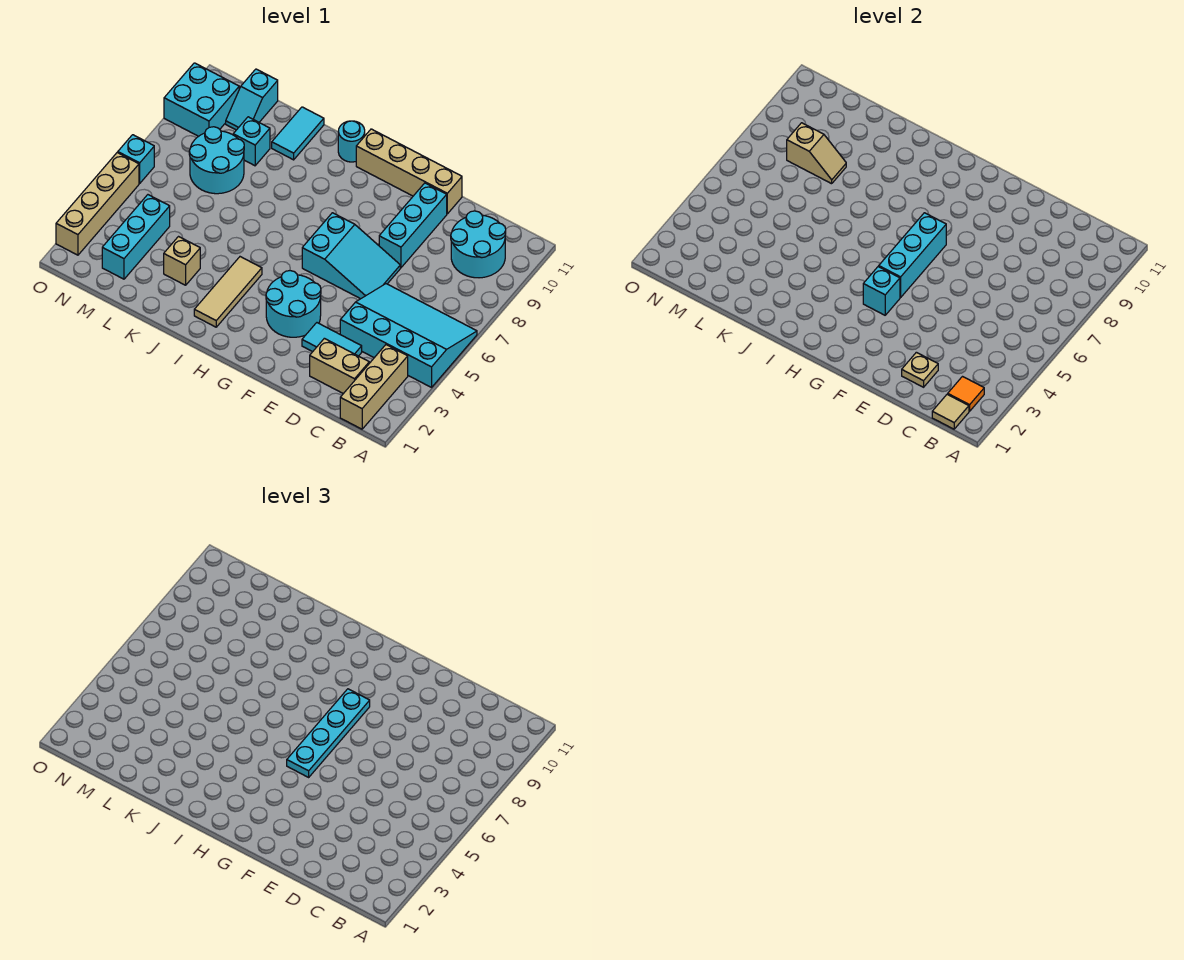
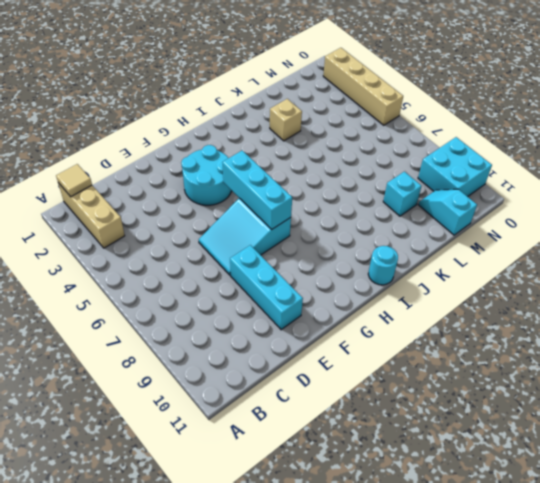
none -> cyan slope A4:D6 level 1 top 4
none -> cyan round brick B9:C10 level 1
none -> tan brick C2:D2 level 1

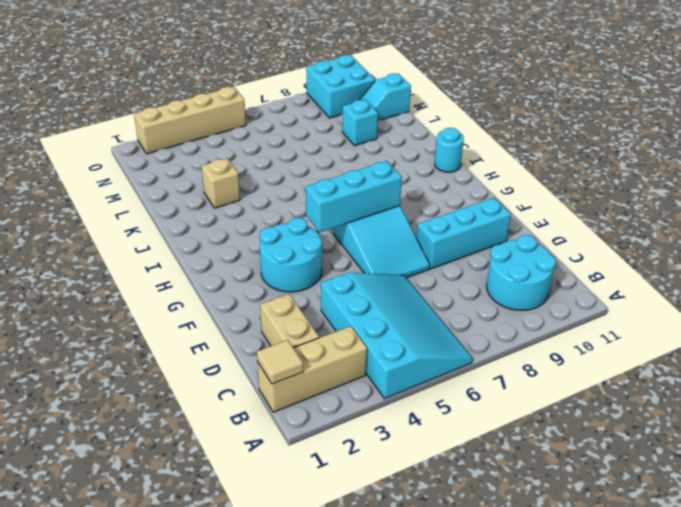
none -> cyan tile D3:E3 level 1
none -> tan brick E11:H11 level 1
none -> tan tile I2:I4 level 1

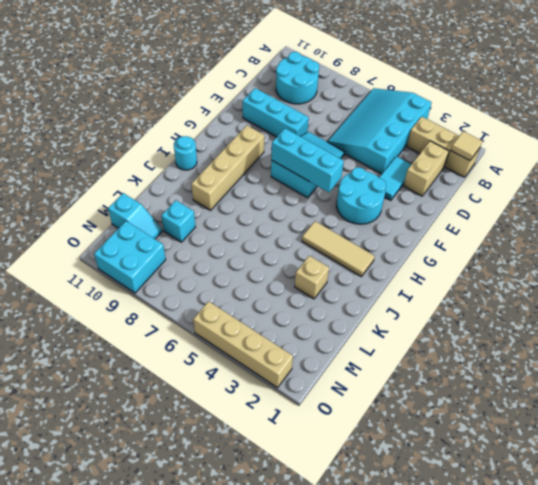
tan brick G9:J9 level 1 -> tan brick E11:H11 level 1
none -> cyan tile K10:K11 level 1
none -> cyan round brick L7:M8 level 1
none -> cyan brick M2:M4 level 1

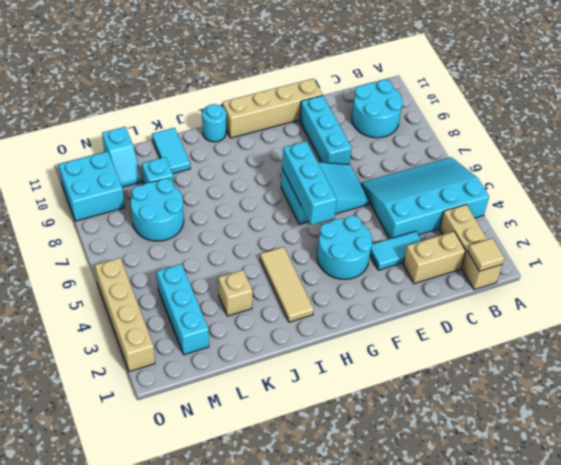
none -> cyan brick O6 level 1
none -> orange tile B2 level 2
none -> tan plate D2 level 2

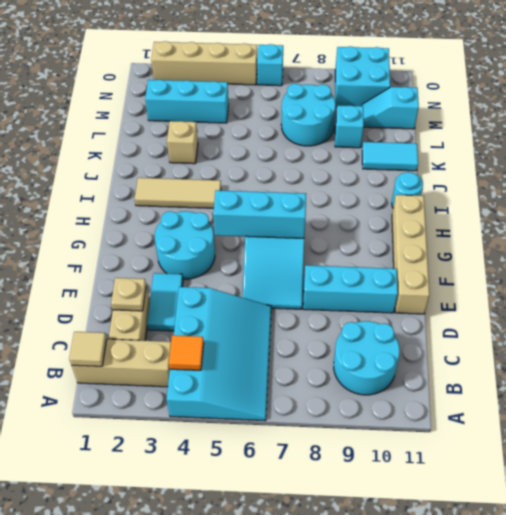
orange tile B4 level 2 -> orange tile B2 level 2
none -> cyan brick G4 level 2
none -> tan slope L8:M8 level 2 top M
none -> cyan plate G5:G8 level 3

